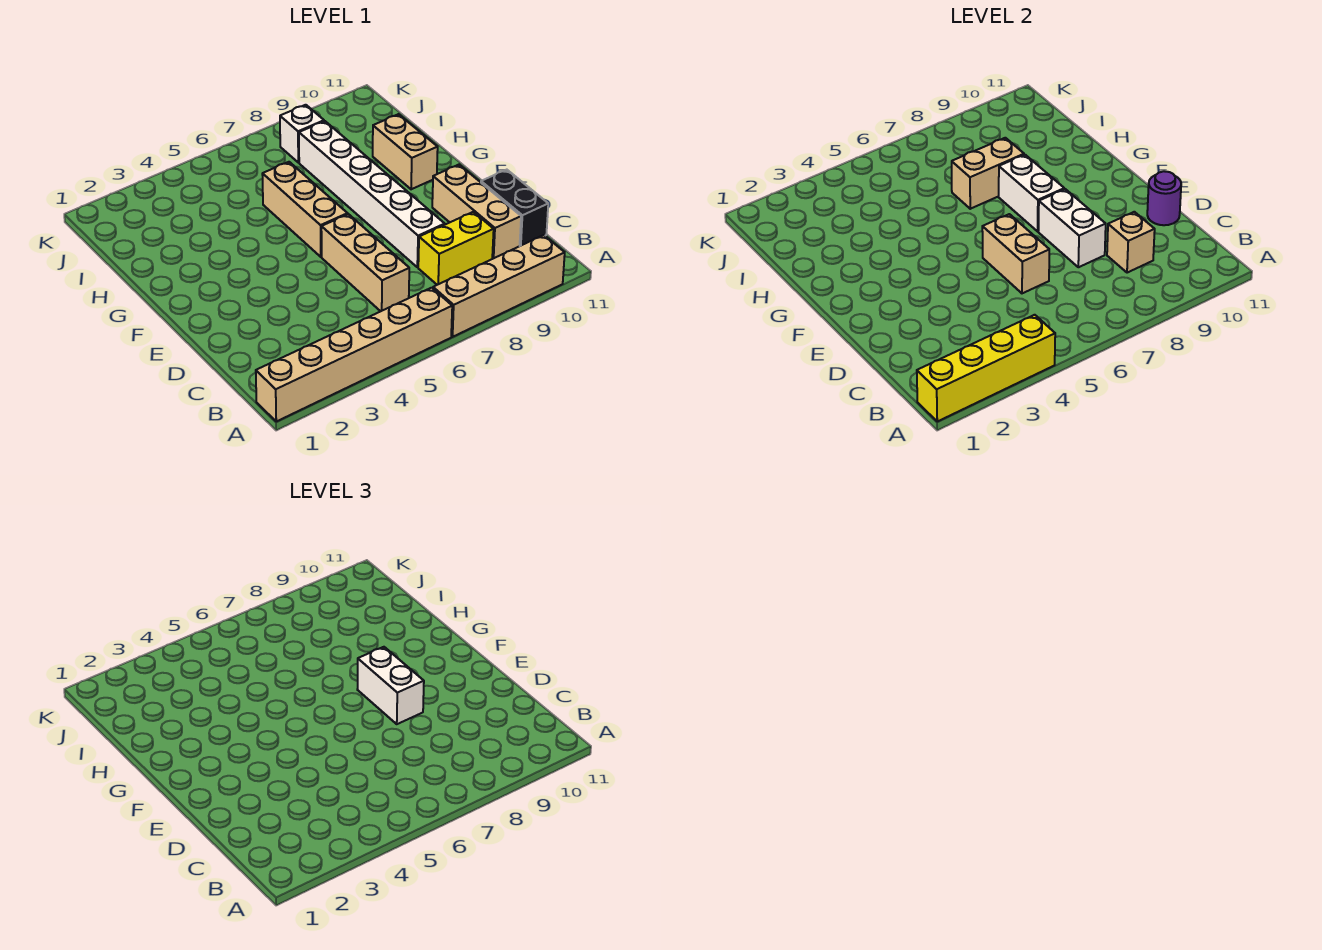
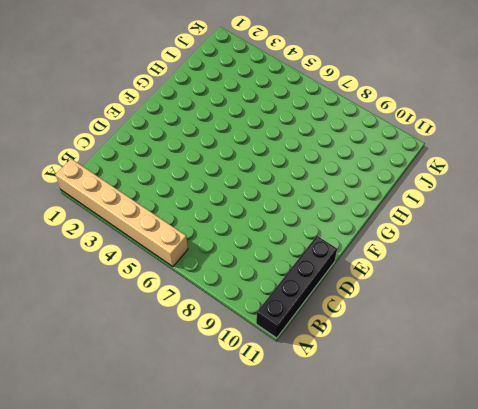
black brick A11:D11 level 1 -> black brick C11:D11 level 1
none -> tan brick A7:A10 level 1
none -> tan brick C6:E6 level 1
none -> yellow brick C8:C9 level 1

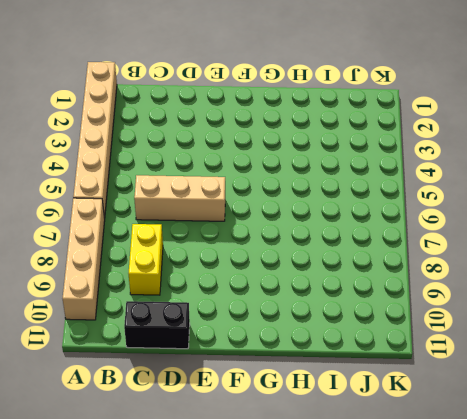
none -> tan brick C10:E10 level 1
none -> white brick D8:I8 level 1
none -> tan brick F6:H6 level 1

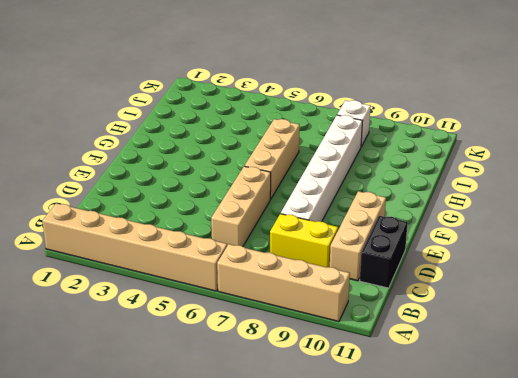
none -> tan brick G10:H10 level 1
none -> yellow brick A1:A4 level 2
none -> tan brick C9 level 2

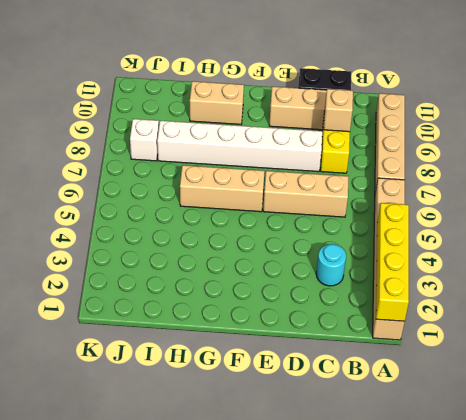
cyan round brick C3 level 1 -> none
none -> tan brick D6:E6 level 2
none -> white brick D8:E8 level 2
none -> purple round brick D11 level 2

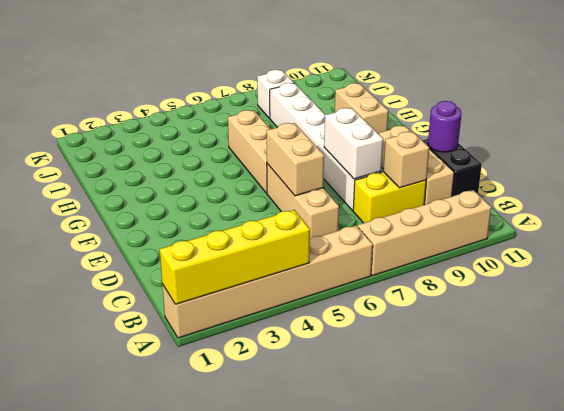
none -> white brick F8:G8 level 2
none -> tan brick H7:H8 level 2
none -> white brick E8:F8 level 3

